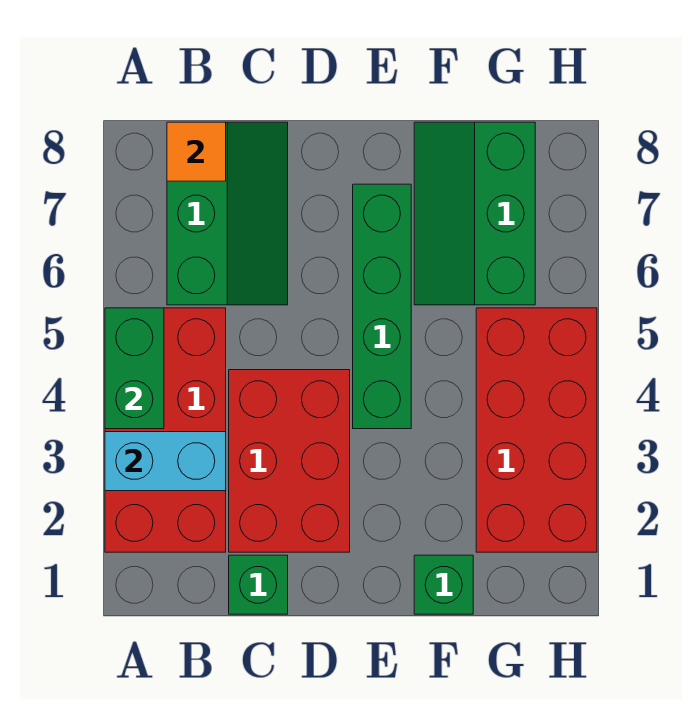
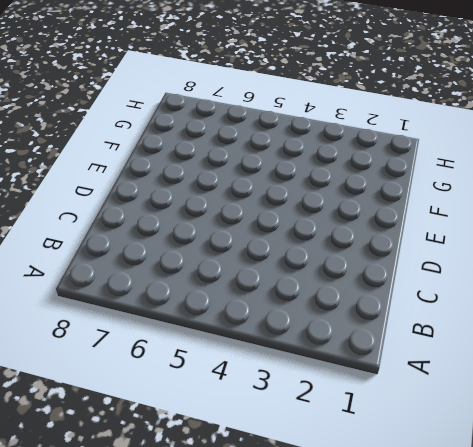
none -> red brick A2:B5 level 1
none -> green slope B6:C8 level 1 top B

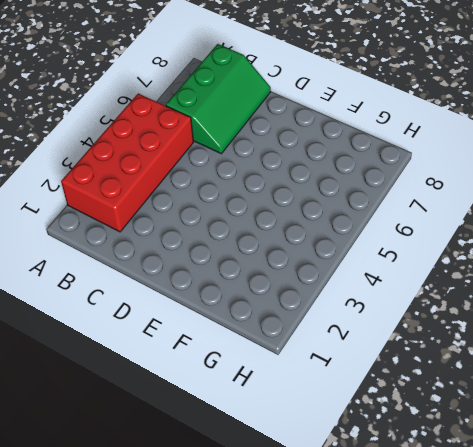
none -> green brick C1 level 1
none -> red brick C2:D4 level 1

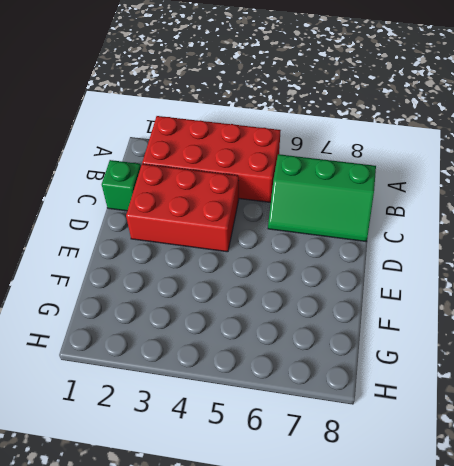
none -> green brick E4:E7 level 1
none -> green brick F1 level 1

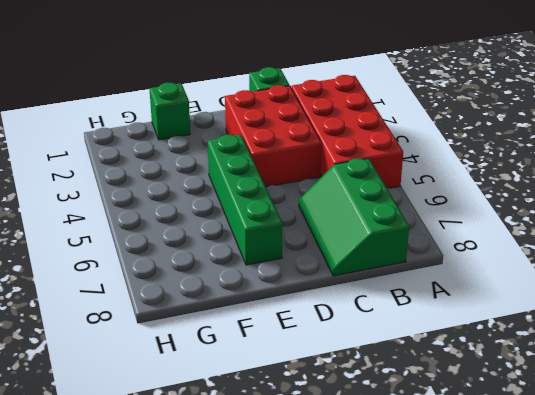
none -> green slope F6:G8 level 1 top G
none -> red brick G2:H5 level 1

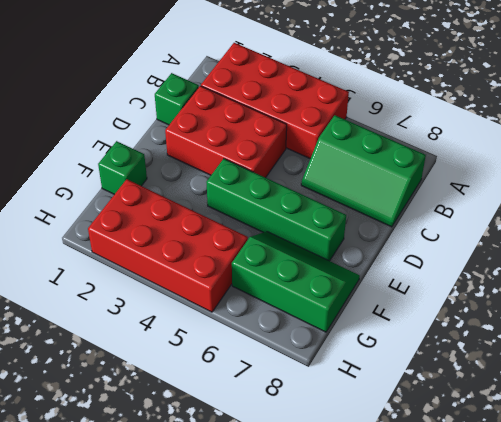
none -> cyan brick A3:B3 level 2
none -> green brick A4:A5 level 2

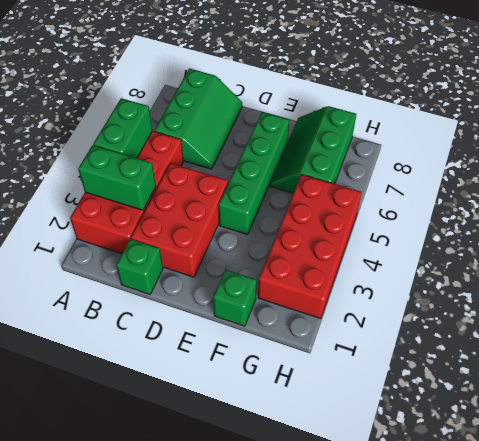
green brick A3:B3 level 2 -> cyan brick A3:B3 level 2
none -> orange tile B8 level 2

